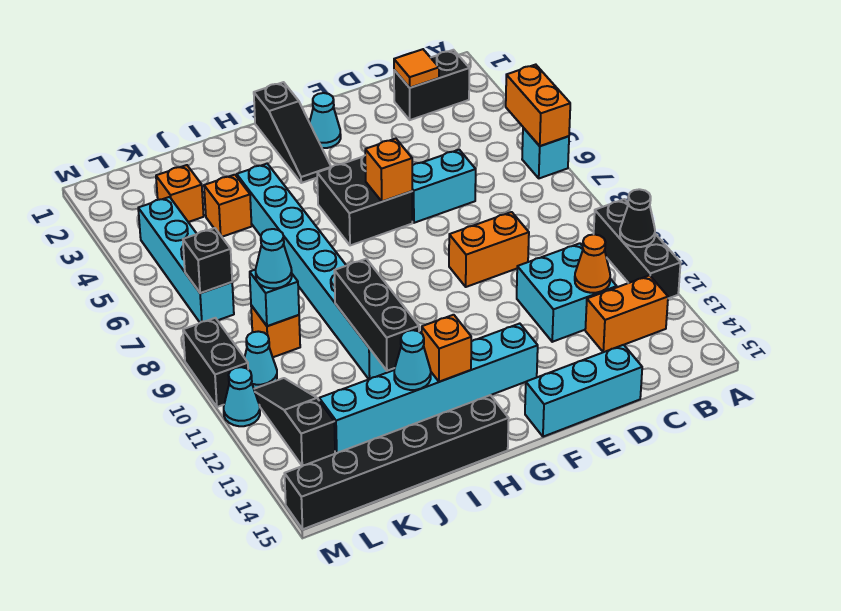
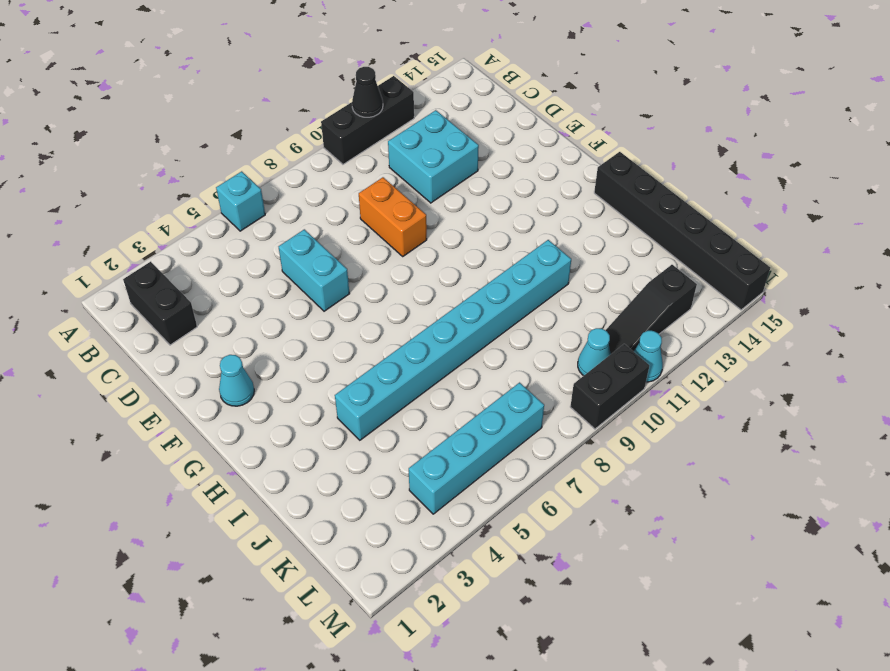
none -> orange brick B13:C13 level 1
none -> cyan brick D15:F15 level 1
none -> black brick F5:G6 level 1
none -> cyan brick F13:K13 level 1

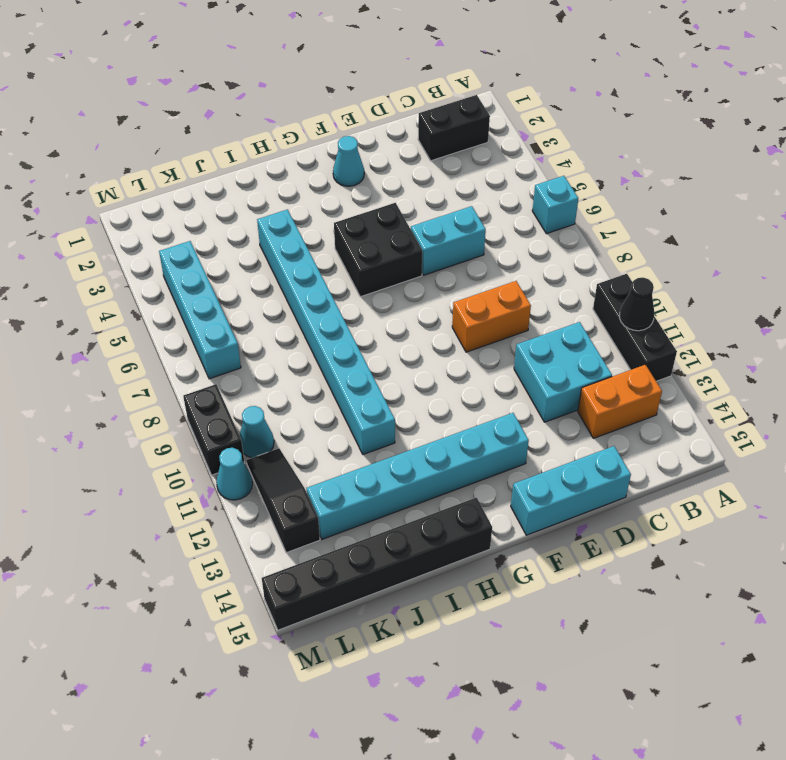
none -> black slope G1:G3 level 1 top 1
none -> orange brick J4 level 1
none -> orange brick K3 level 1
none -> orange brick K9 level 1

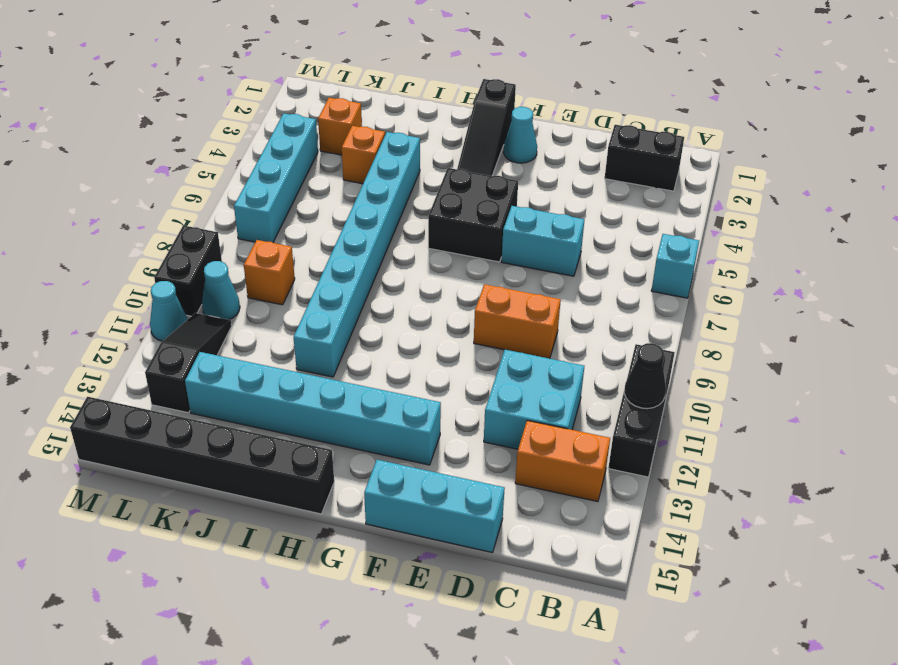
none -> orange brick A5:A6 level 2
none -> orange tile C2 level 2
none -> orange cone C12 level 2
none -> orange brick F6 level 2

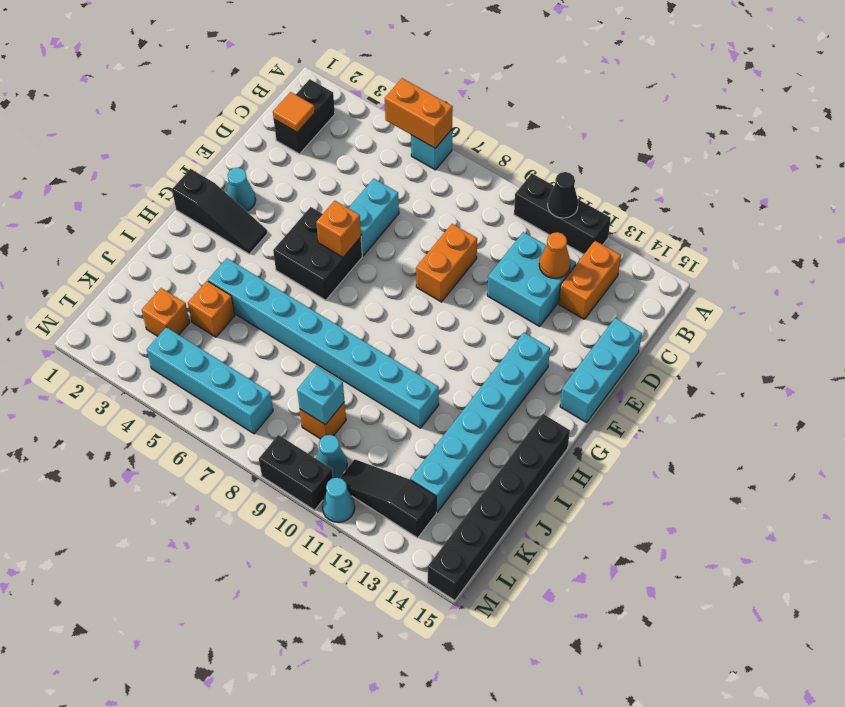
none -> orange brick H13 level 2
none -> black brick I10:I12 level 2
none -> cyan cone I13 level 2
none -> black brick L7 level 2

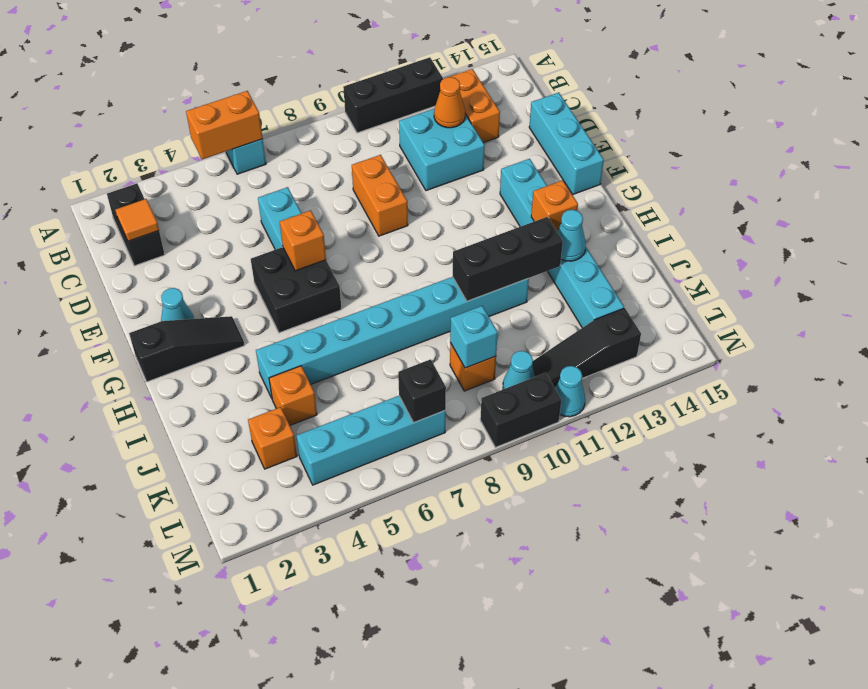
none -> black brick H15:M15 level 1
none -> black cone A11 level 2
none -> cyan cone K9 level 3

